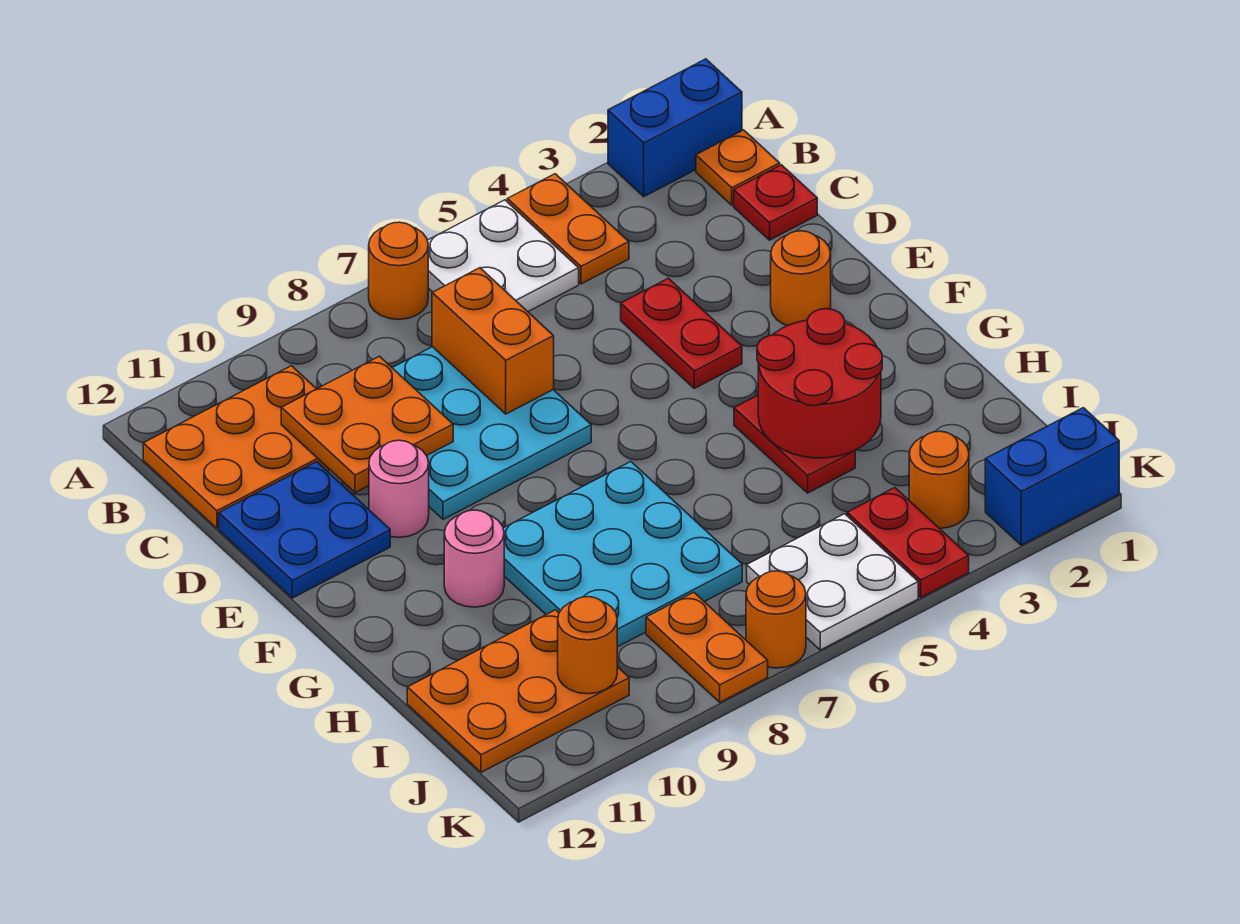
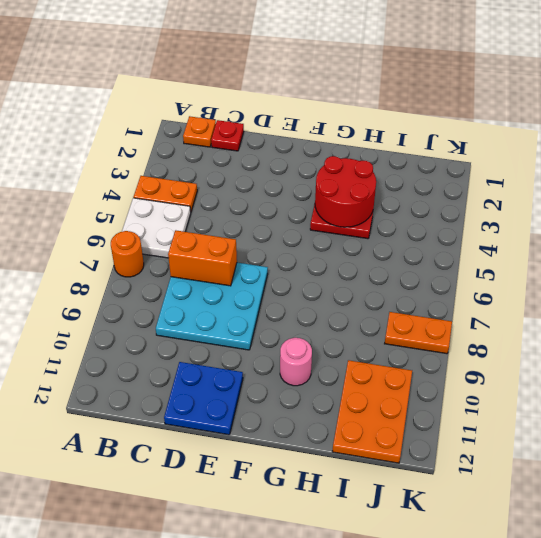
none -> blue brick A1:A2 level 1
none -> orange plate B10:C12 level 1
none -> red plate D4:E4 level 1

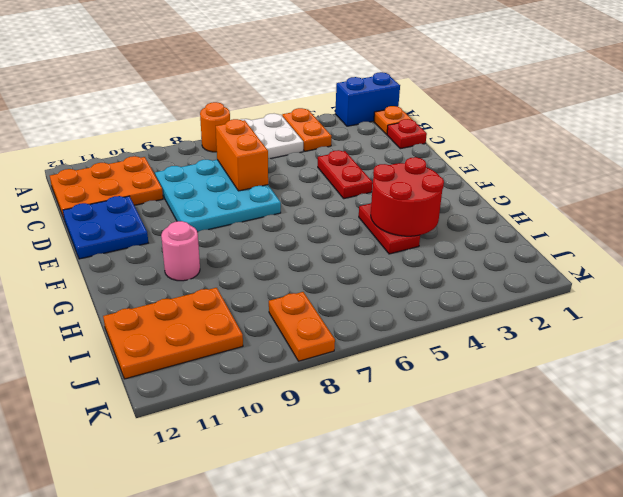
none -> orange round brick E2 level 1
none -> pink round brick E10 level 1
none -> cyan plate G7:I9 level 1

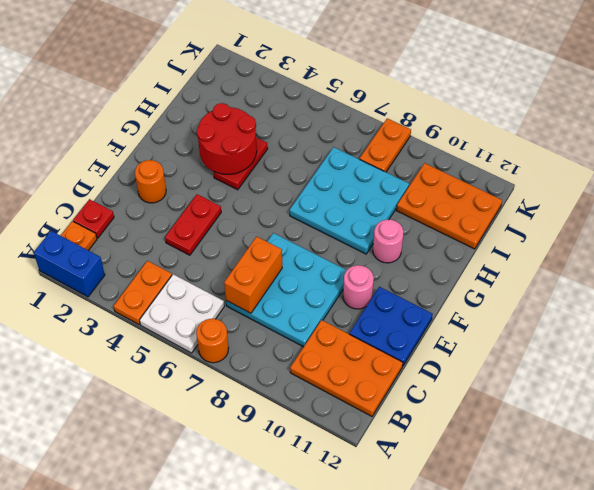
none -> orange round brick J3 level 1
none -> red plate J4:K4 level 1
none -> white plate J5:K6 level 1

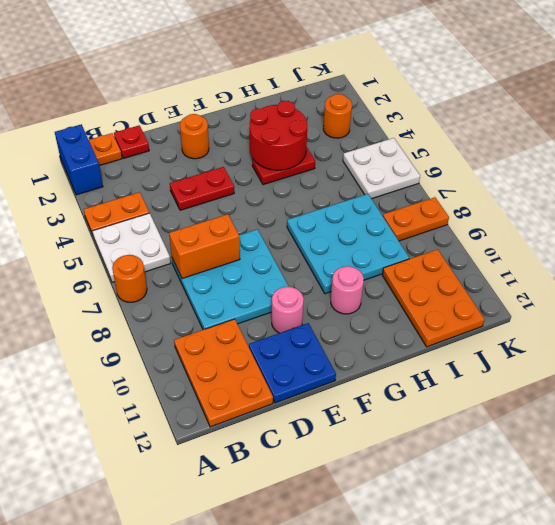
none -> red plate J4:K4 level 1
none -> blue brick K1:K2 level 1
none -> orange round brick K7 level 1

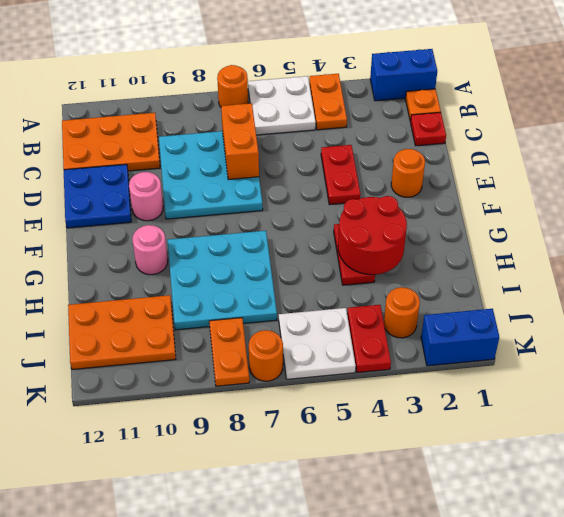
none -> orange plate C9:D10 level 2
none -> orange round brick J10 level 2

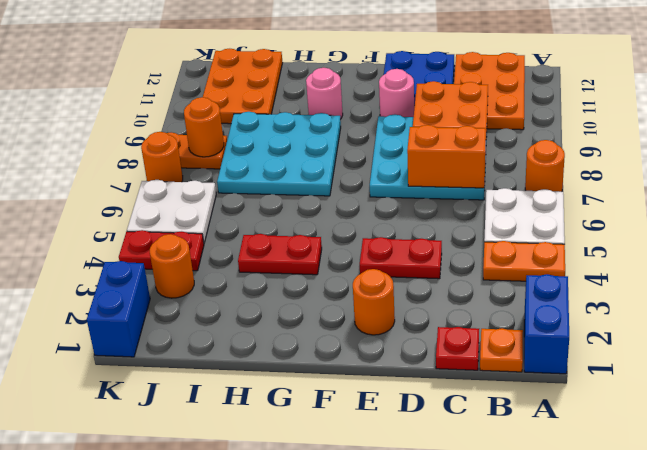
orange round brick J8 level 2 -> orange round brick J10 level 2
none -> red round brick G3:H4 level 2

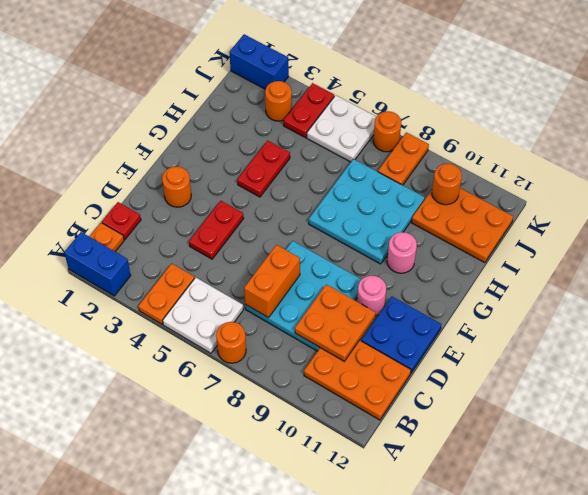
none -> red round brick G3:H4 level 2

